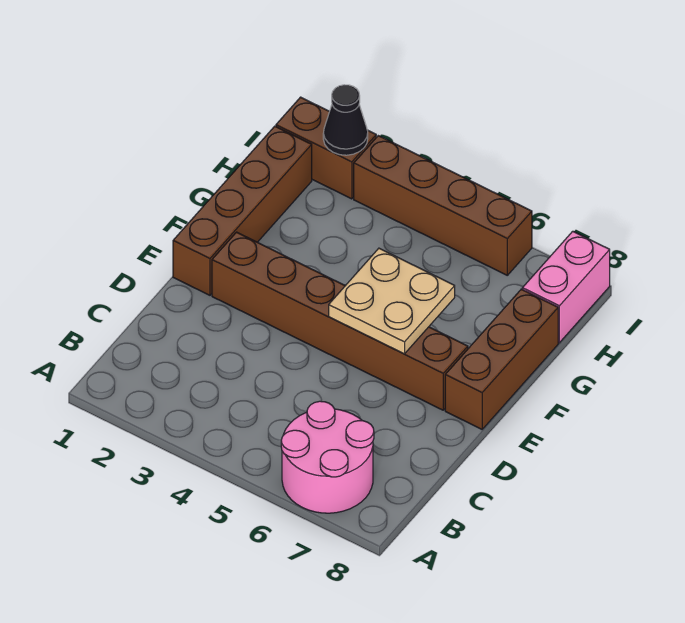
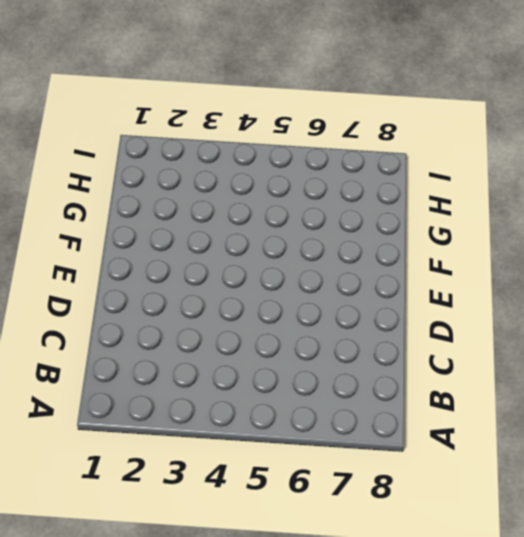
none -> pink round brick A6:B7 level 1
none -> brown brick E1:H1 level 1

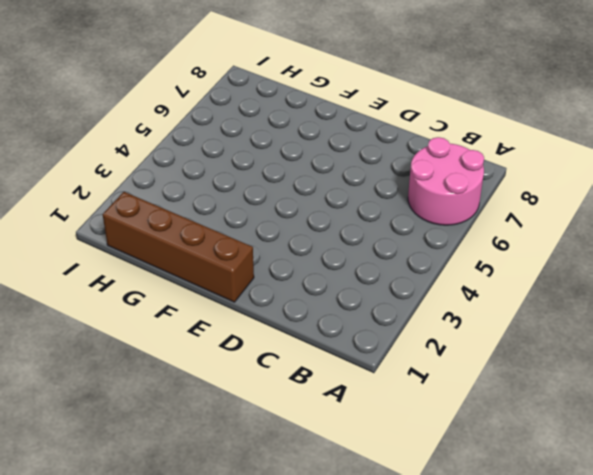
none -> brown brick E2:E7 level 1
none -> brown brick E8:G8 level 1

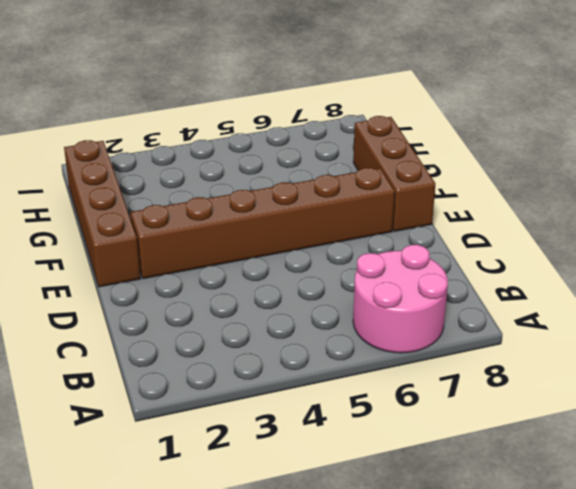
none -> pink brick H8:I8 level 1
none -> brown brick I1:I2 level 1

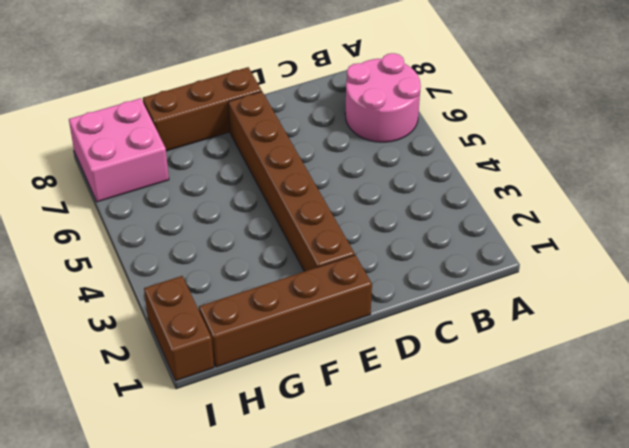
pink brick H7:I8 level 1 -> pink brick H8:I8 level 1
none -> brown brick I3:I6 level 1
none -> tan plate E5:F6 level 2

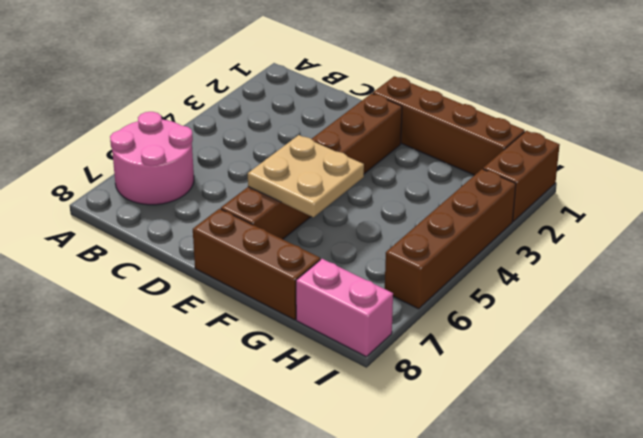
none -> black cone I2 level 2

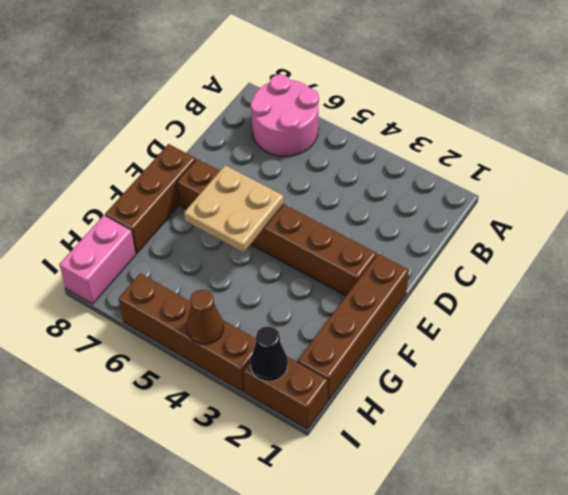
brown cone I4 level 2 -> none

